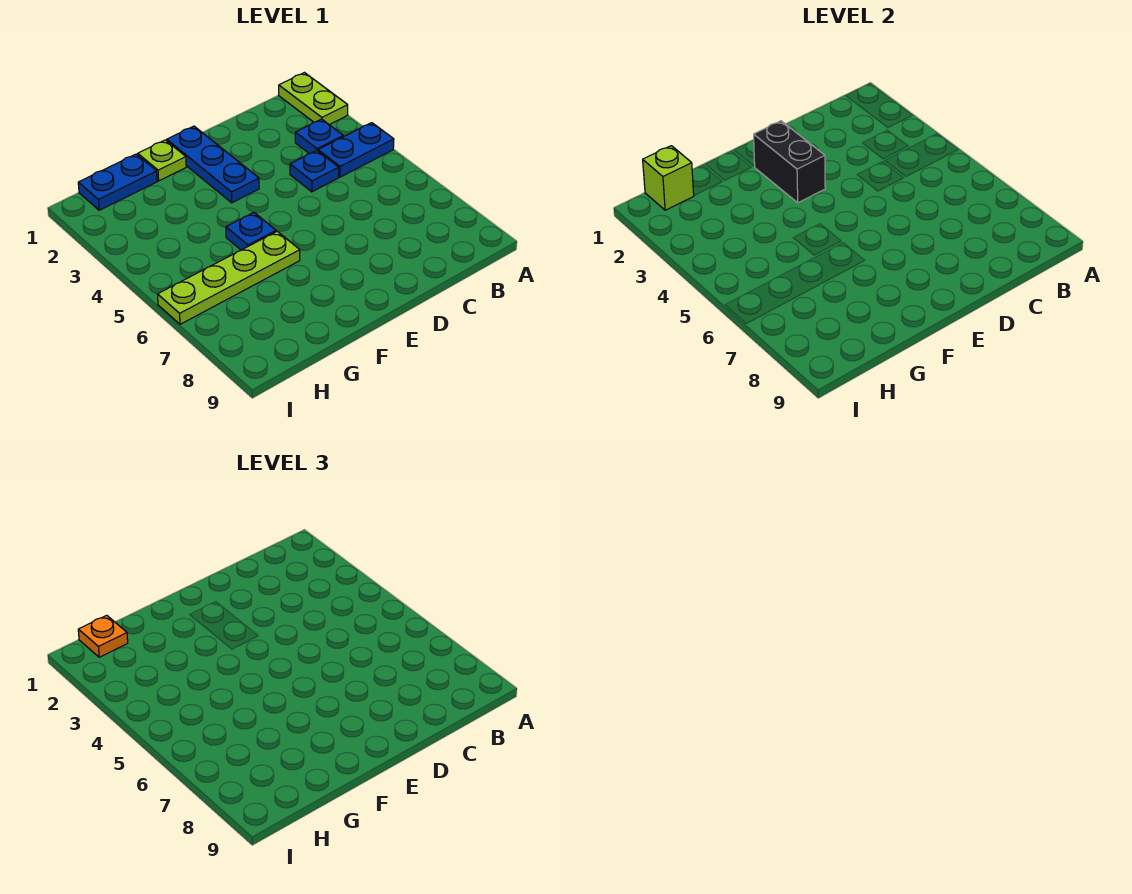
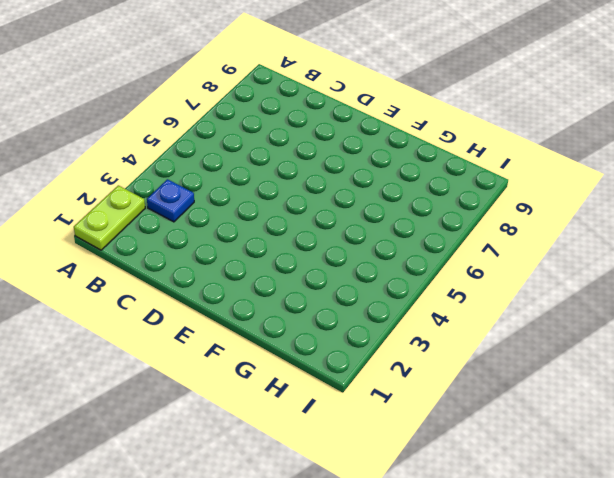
none -> blue plate A4:B4 level 1
none -> blue plate C4 level 1
none -> blue plate E1:E3 level 1

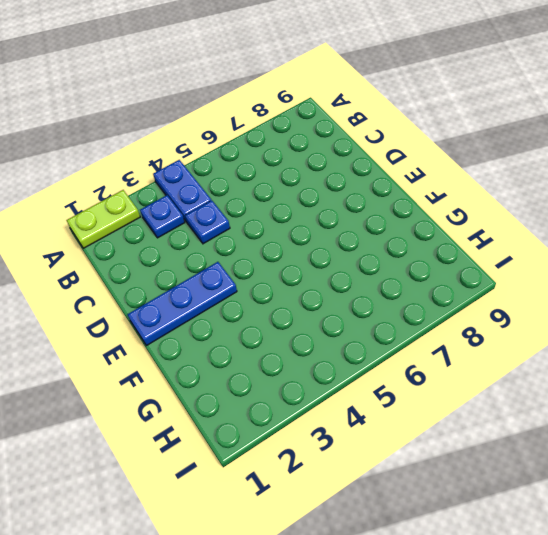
none -> lime plate F1 level 1
none -> blue plate F5 level 1
none -> lime plate F6:I6 level 1

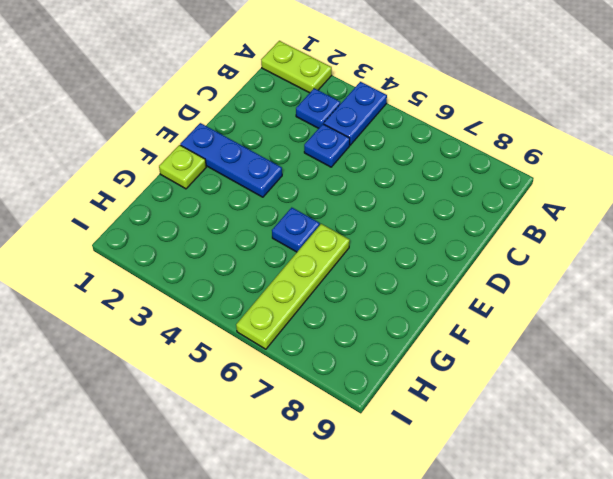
none -> blue plate G1:H1 level 1
none -> black brick E2:E3 level 2
none -> lime brick H1 level 2

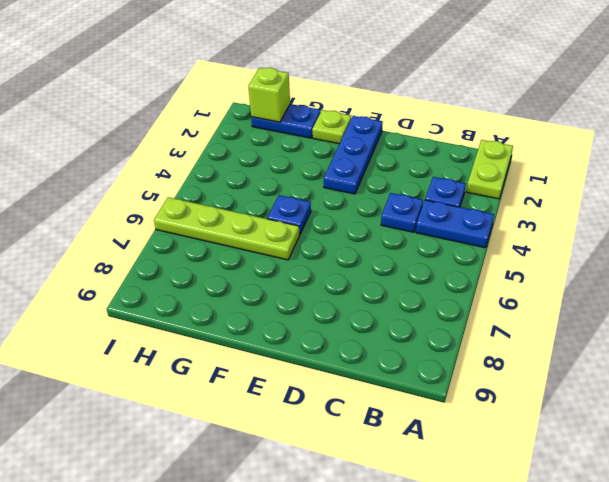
none -> black brick E2:E3 level 2
none -> orange plate H1 level 3

